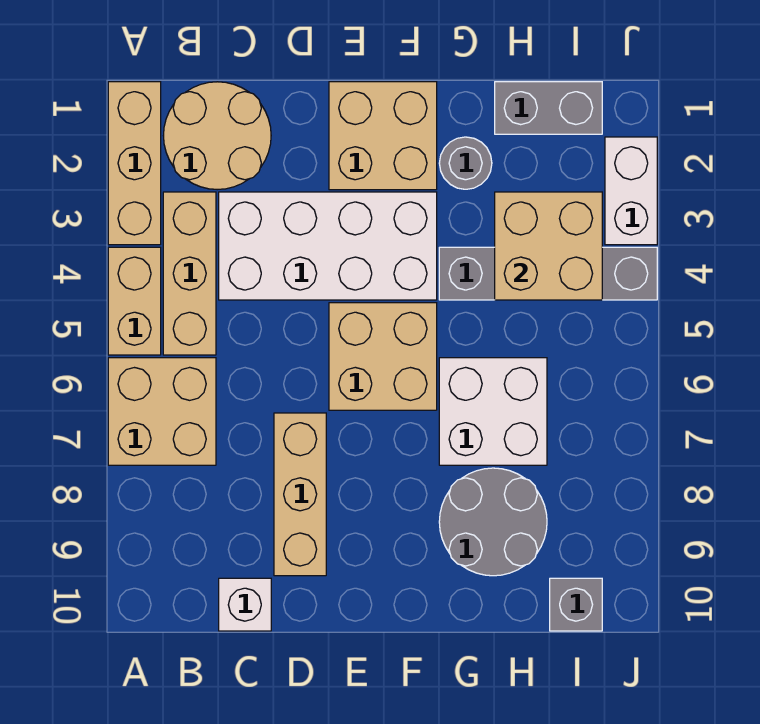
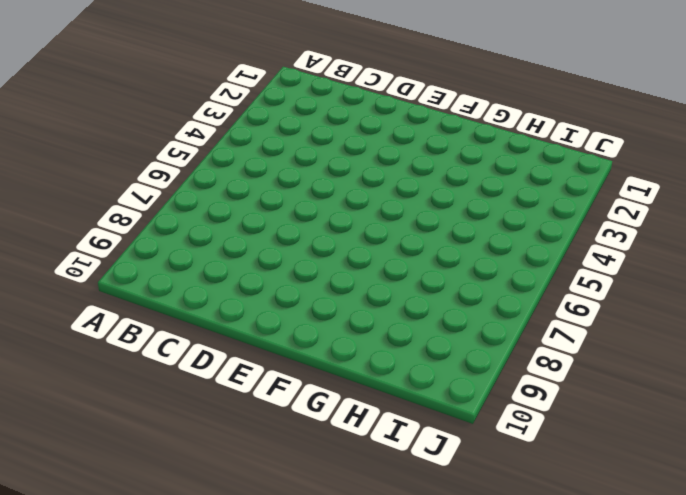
none -> tan brick A1:A3 level 1
none -> tan brick A4:A5 level 1
none -> tan brick A6:B7 level 1

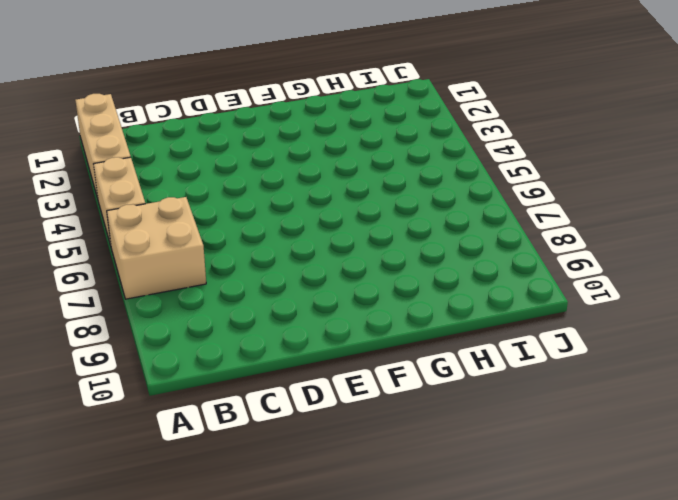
none -> tan round brick B1:C2 level 1
none -> tan brick B3:B5 level 1
none -> white brick C3:F4 level 1

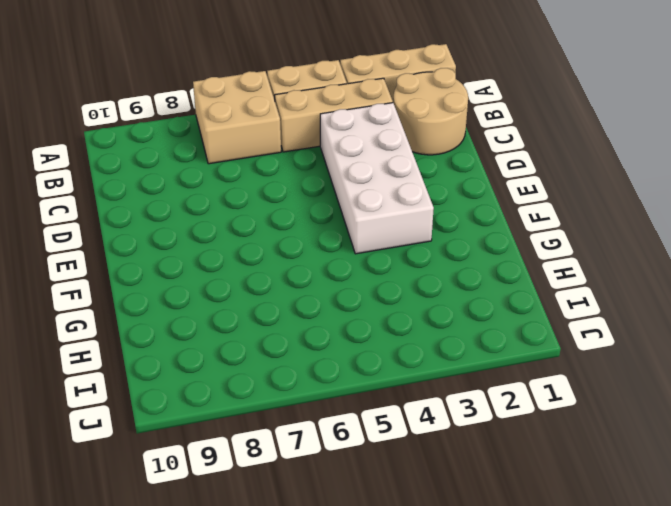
none -> white brick C10 level 1
none -> tan brick D7:D9 level 1
none -> tan brick E1:F2 level 1

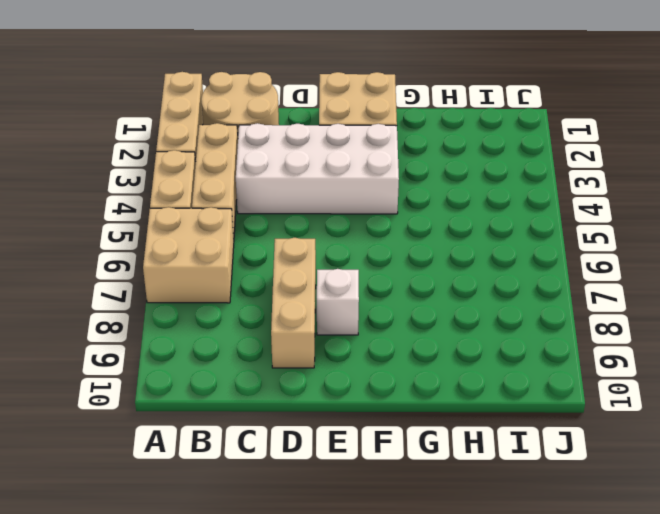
white brick E8 level 1 -> white brick C10 level 1
none -> tan brick E5:F6 level 1
none -> grey round brick G2 level 1
none -> grey brick G4:J4 level 1

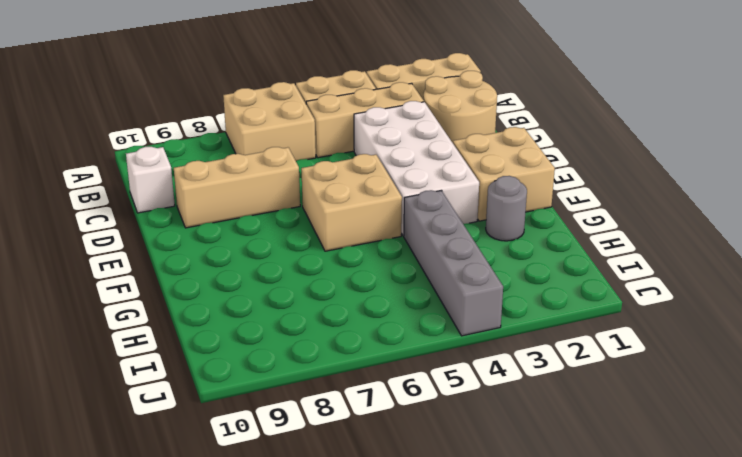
none -> white brick G6:H7 level 1
none -> grey round brick G8:H9 level 1
none -> grey brick H1:I1 level 1

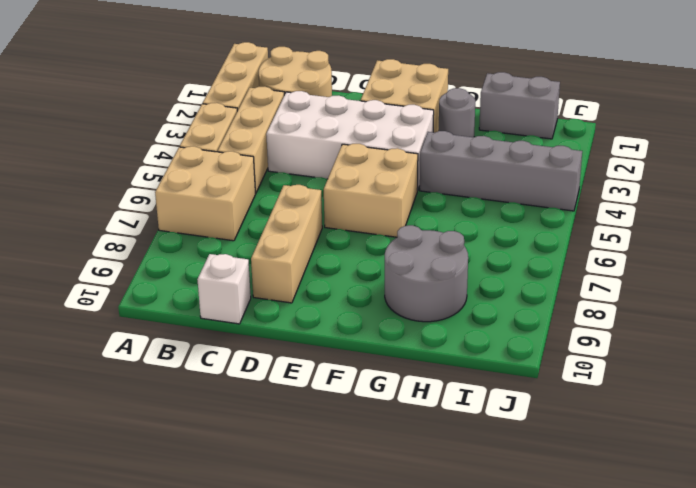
none -> white brick G6:H7 level 1
none -> grey brick I10 level 1
none -> white brick J2:J3 level 1

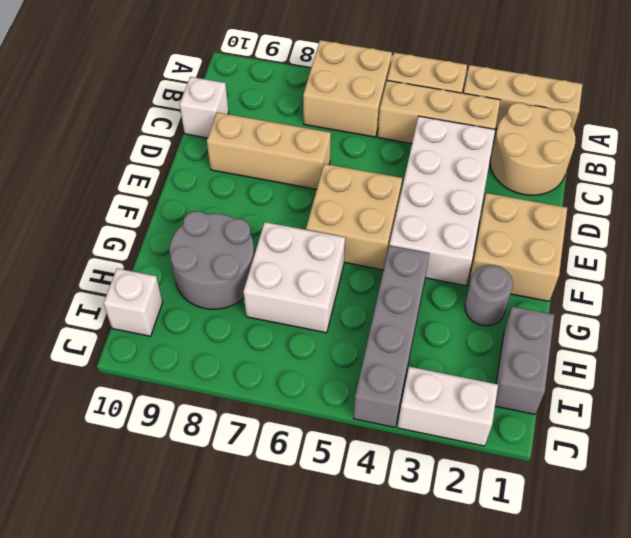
white brick I10 level 1 -> grey brick I10 level 1
none -> tan brick H3:I4 level 2

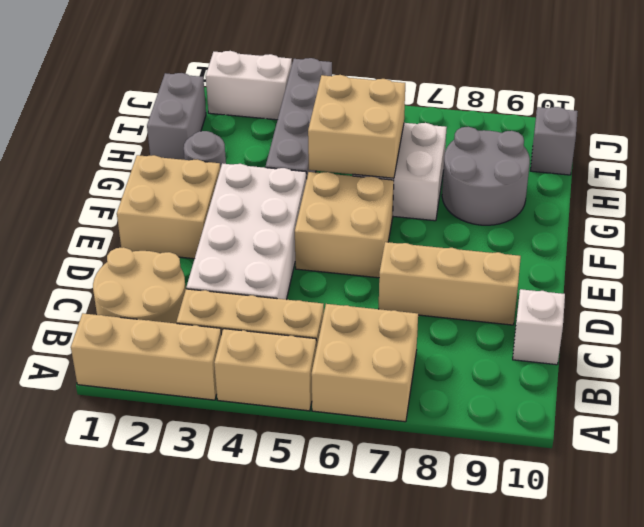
tan brick G5:H6 level 2 -> tan brick H3:I4 level 2

